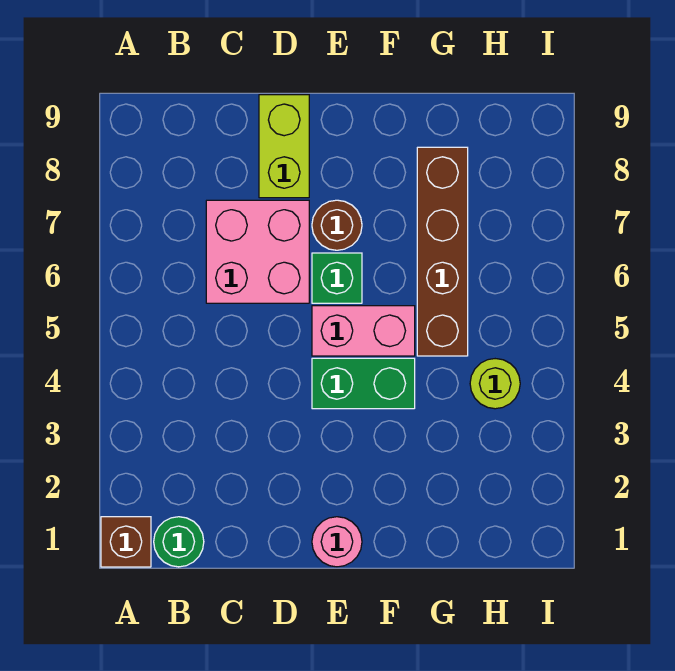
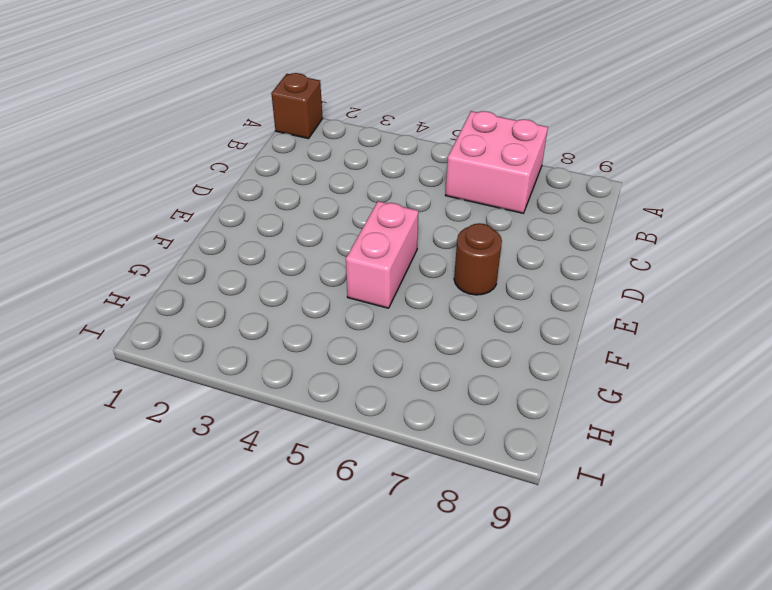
pink brick A6:B7 level 1 -> pink brick C6:D7 level 1
none -> green round brick B1 level 1
none -> lime brick D8:D9 level 1

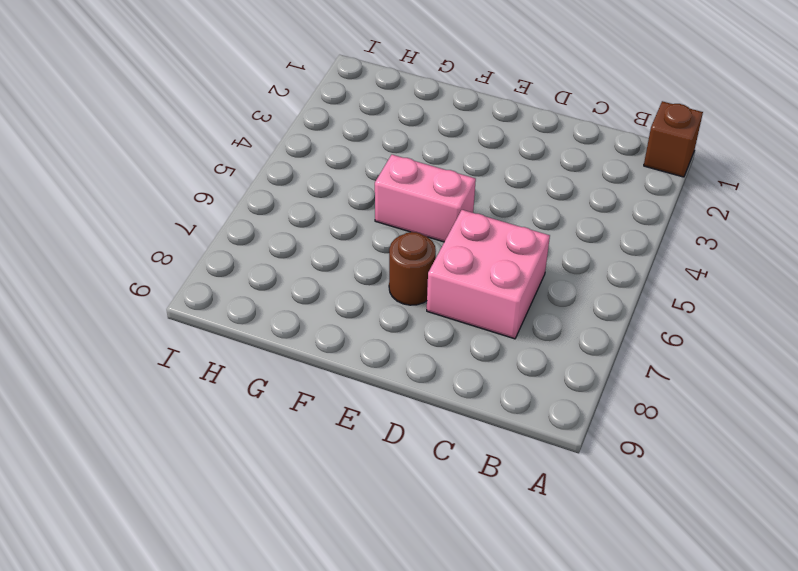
none -> green round brick B1 level 1
none -> lime brick D8:D9 level 1

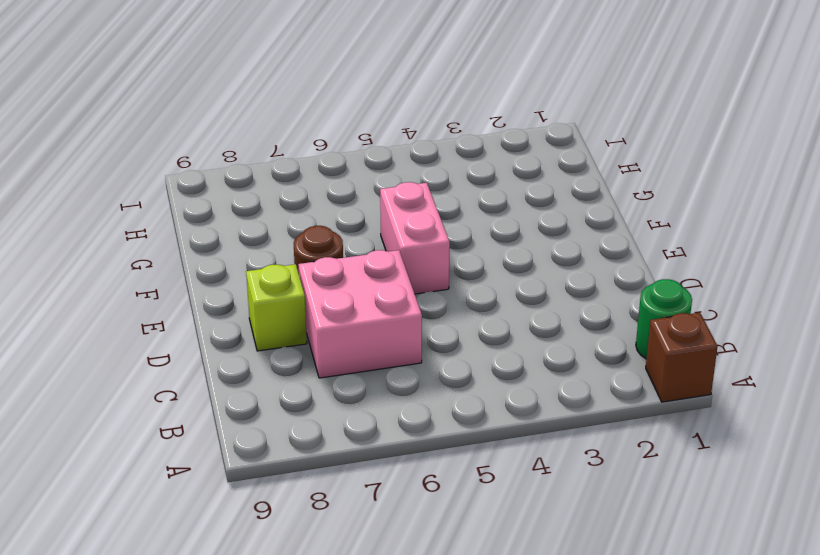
lime brick D8 level 1 -> lime brick D8:D9 level 1
none -> pink round brick E1 level 1
none -> green brick E4:F4 level 1

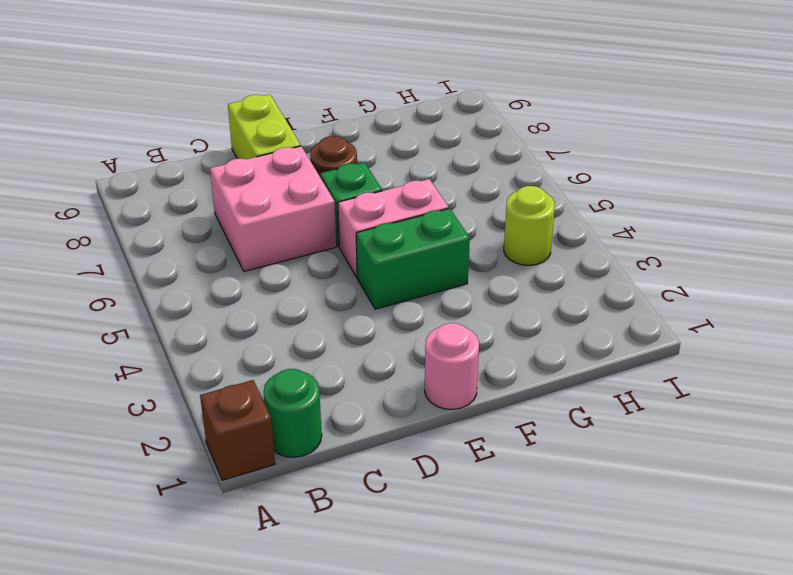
none -> brown brick G5:G8 level 1

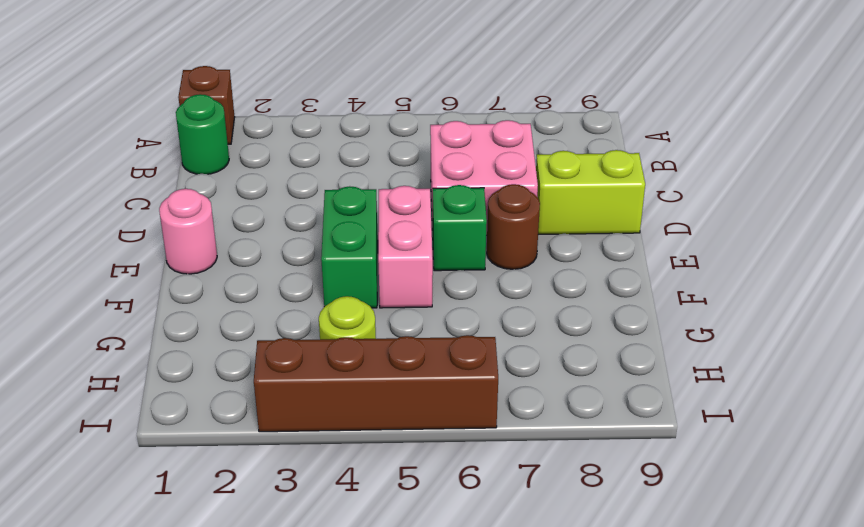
brown brick I3:I6 level 1 -> brown brick G5:G8 level 1

